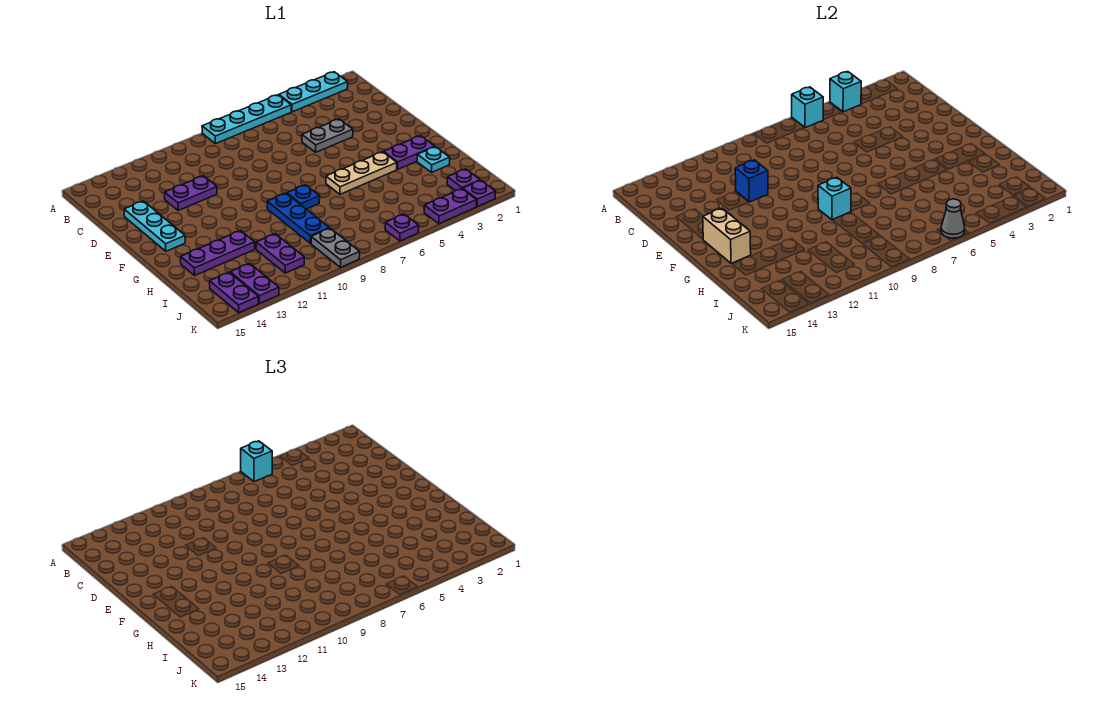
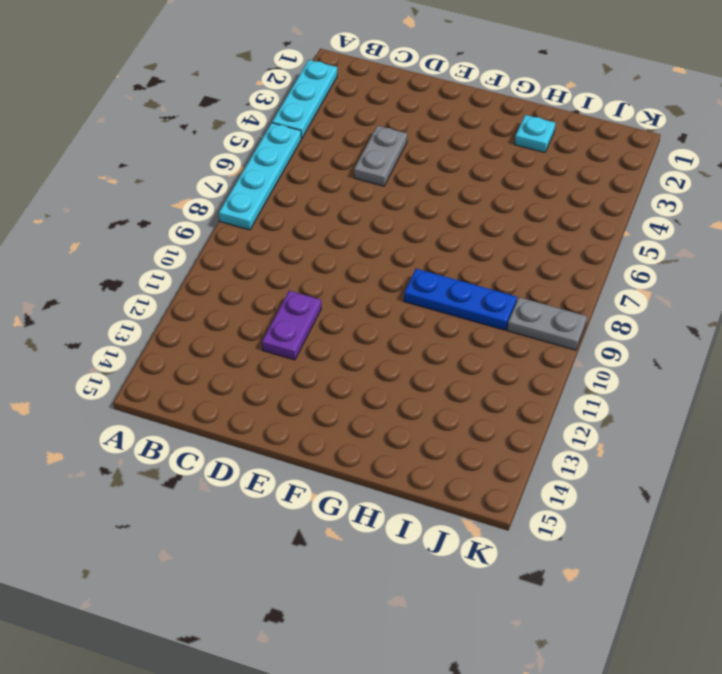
none -> cyan plate D14:F14 level 1
none -> purple plate G2:G3 level 1
none -> tan plate G4:G6 level 1

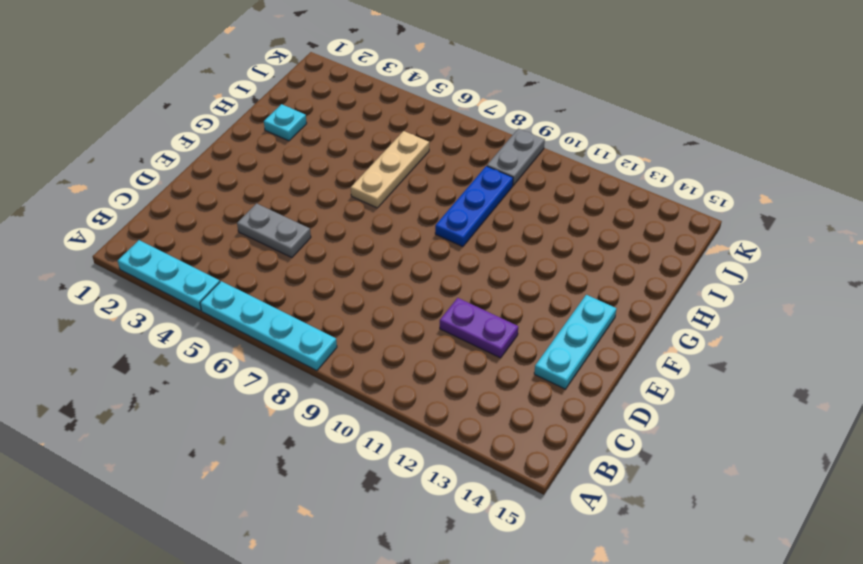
tan plate G6:I6 level 1 -> tan plate G4:G6 level 1
none -> purple plate G2:G3 level 1
none -> blue plate G8 level 1
none -> purple plate H12:H14 level 1

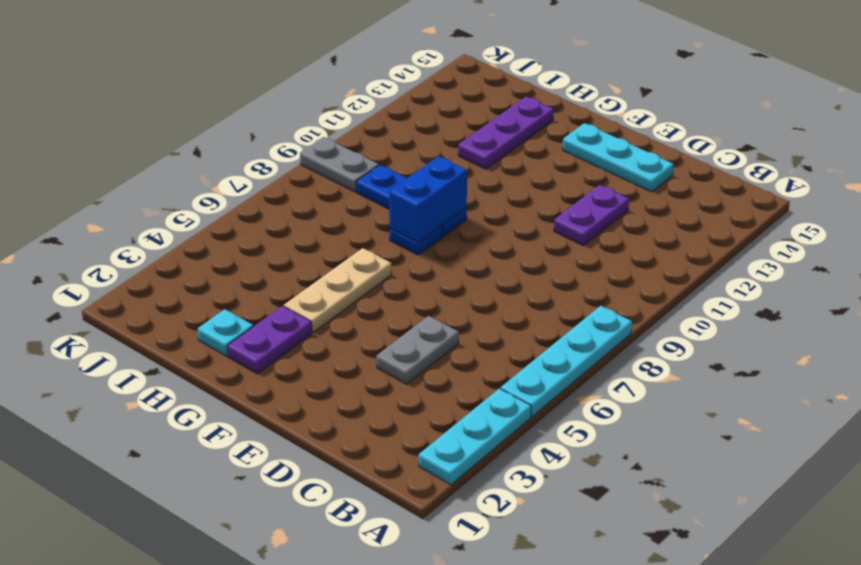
blue brick G8:G9 level 2 -> cyan brick G9 level 2
none -> purple plate I11:J11 level 1
none -> purple plate J2 level 1
none -> purple plate J13:K13 level 1

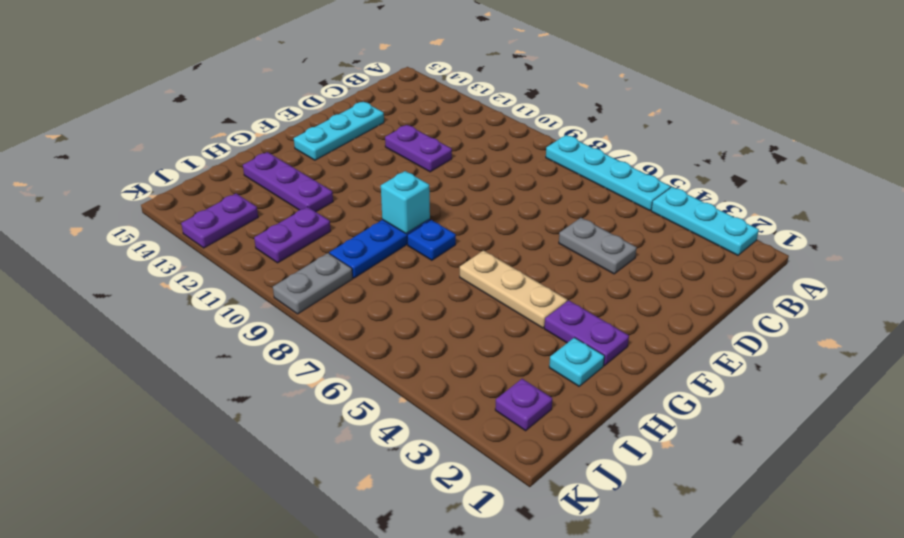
none -> purple plate J14:K14 level 1
none -> purple plate K2 level 1
none -> purple plate K3:K4 level 1

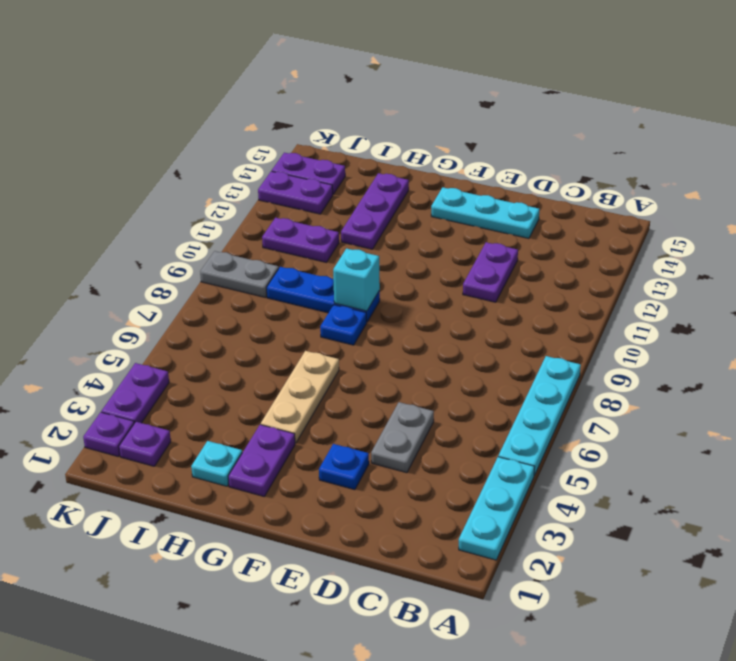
blue plate E3 level 1 -> none
none -> purple plate K6 level 1
none -> cyan brick A4 level 2
none -> cyan brick A6 level 2

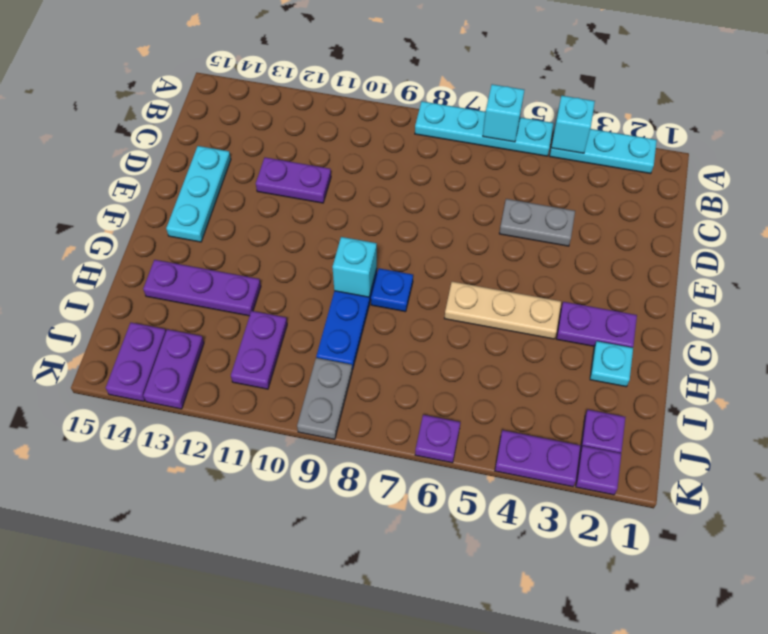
none -> blue brick D11 level 2
none -> tan brick F14:G14 level 2
none -> grey cone K6 level 2

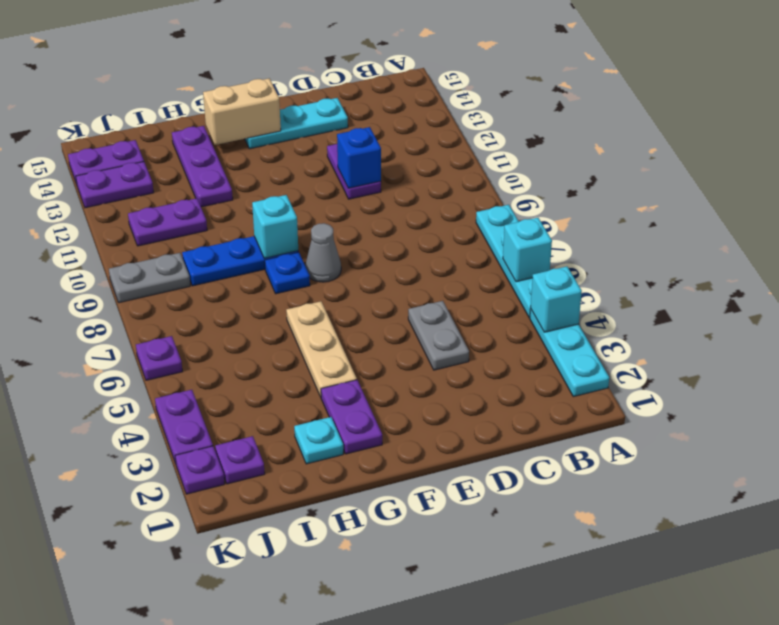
grey cone F8 level 1 -> grey cone K6 level 2
none -> cyan brick A6 level 3

